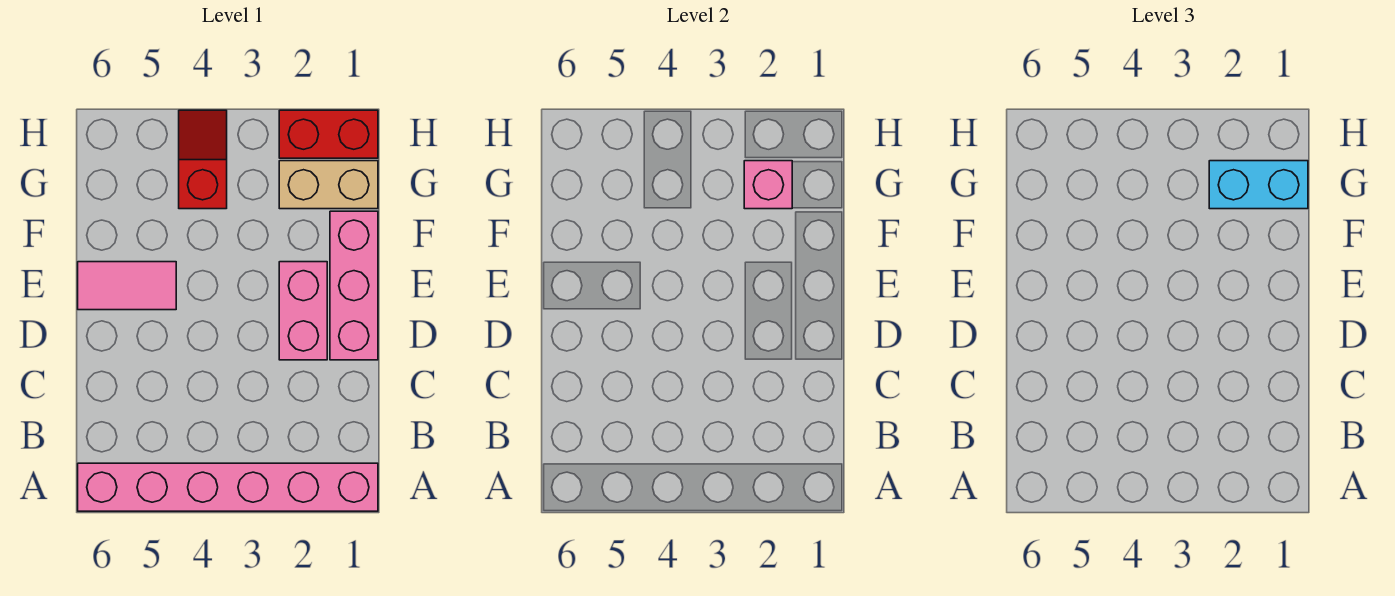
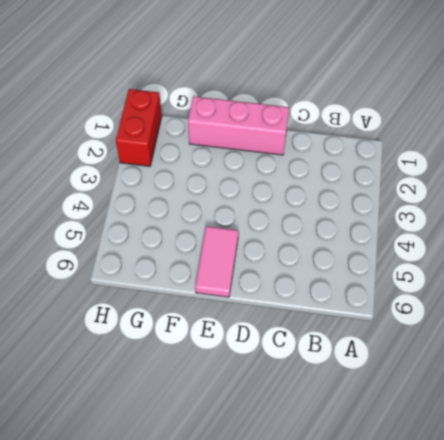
none -> pink brick A1:A6 level 1
none -> pink brick D2:E2 level 1

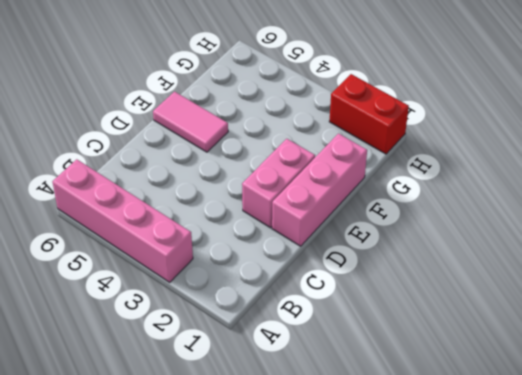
pink brick A3:A6 level 1 -> pink brick A1:A6 level 1
none -> tan brick G1:G2 level 1
none -> red slope G4:H4 level 1 top G

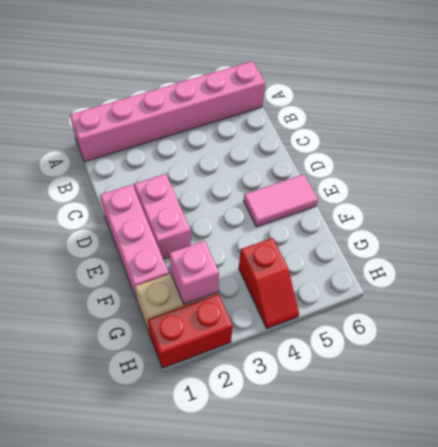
none -> cyan brick G1:G2 level 3

